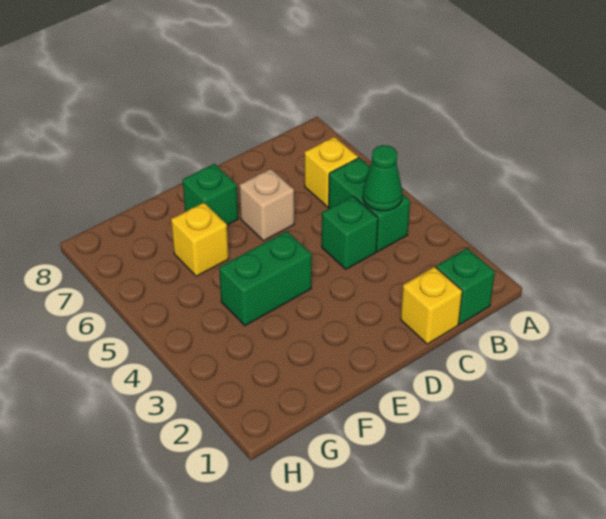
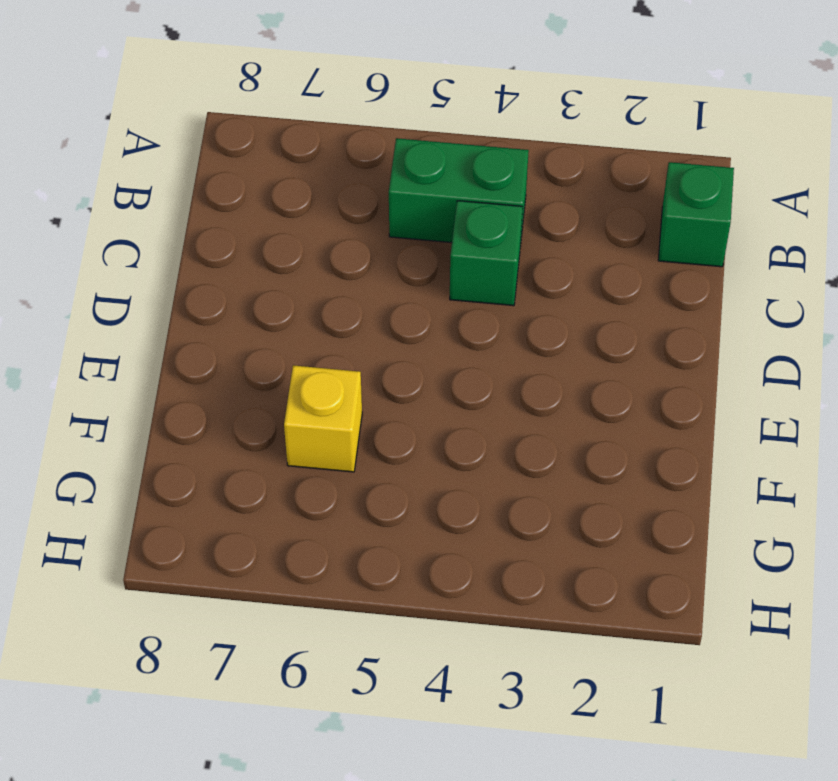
none -> yellow brick B6 level 1
none -> yellow brick C1 level 1

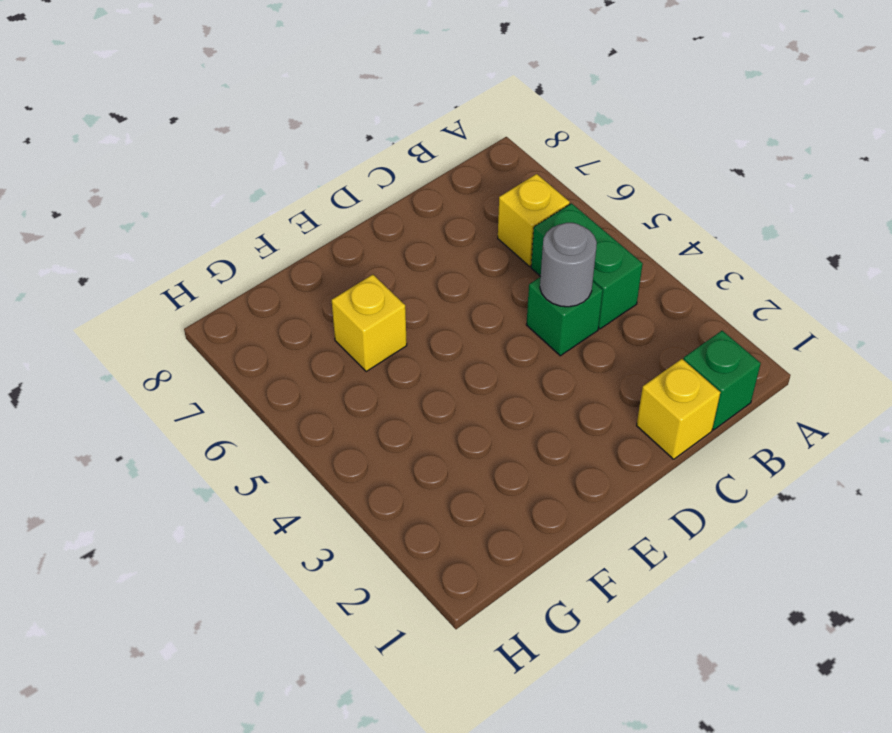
grey round brick C4 level 2 -> none
none -> tan brick D6 level 1
none -> green brick E4:F4 level 1

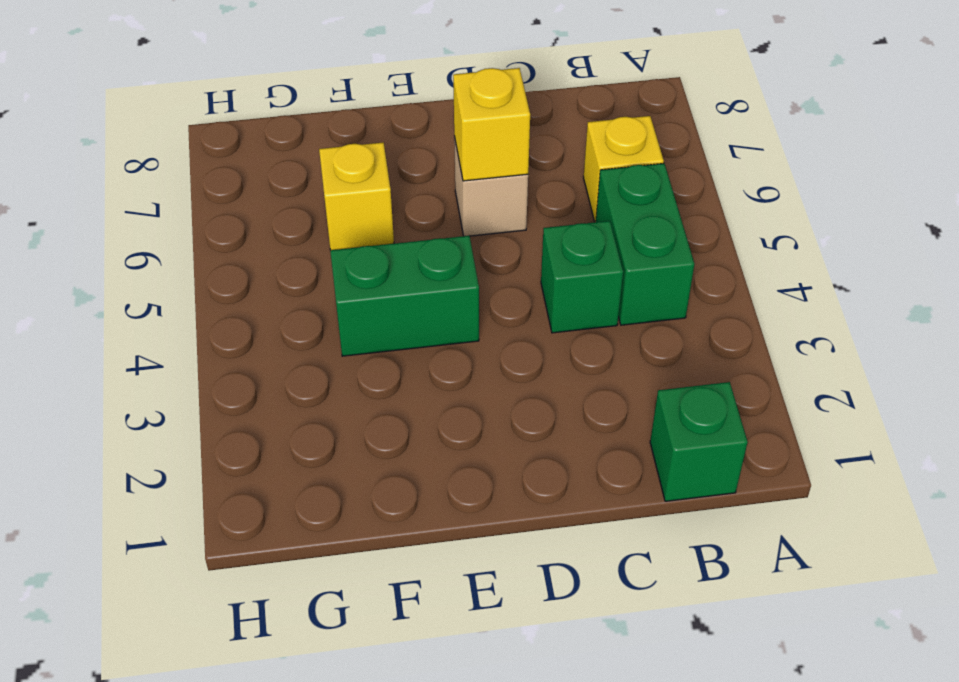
yellow brick D6 level 2 -> yellow brick C1 level 1
none -> green brick E7 level 1
none -> green cone B4 level 2

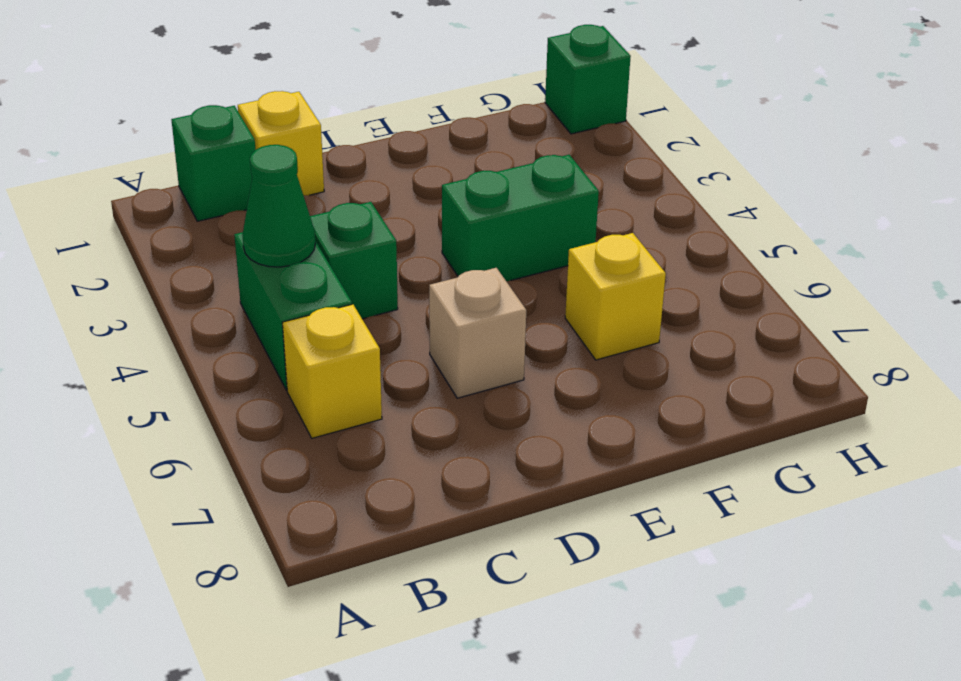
green brick H1 level 1 -> green brick E7 level 1

